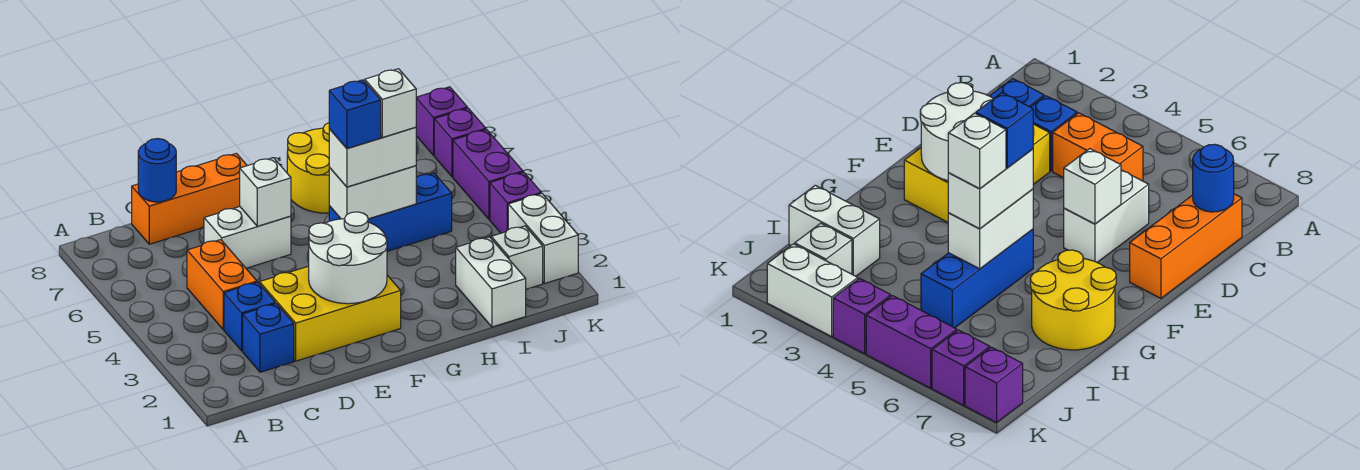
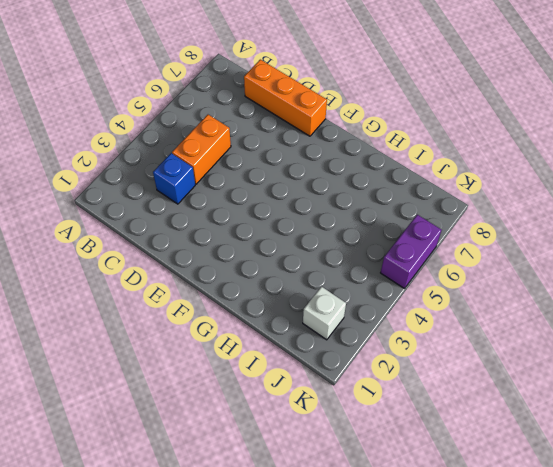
none -> blue brick C2 level 1
none -> yellow brick D2:F3 level 1
none -> white brick D6:E6 level 1

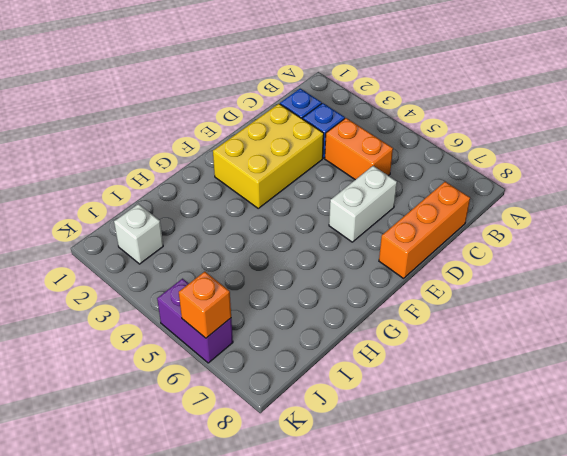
orange brick K6 level 2 -> none
none -> blue brick G5:I5 level 1
none -> yellow round brick G7:H8 level 1
none -> white brick I1:I2 level 1

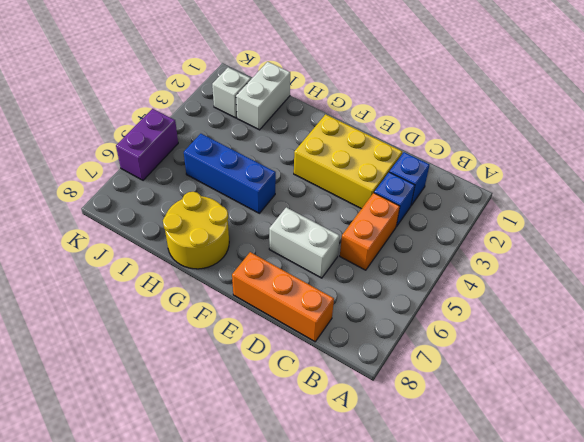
none -> white brick K2:K3 level 1
none -> purple brick K4 level 1
none -> purple brick K7 level 1

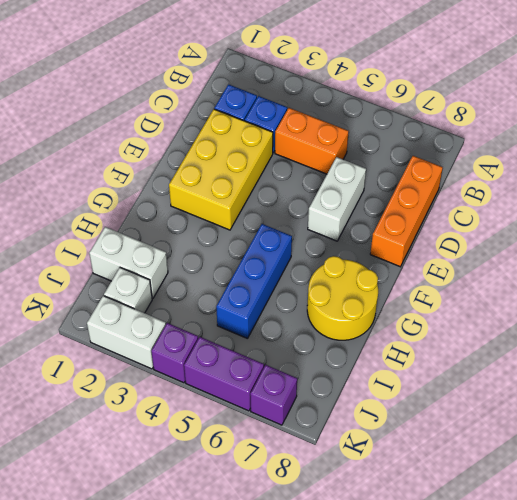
none -> purple brick K8 level 1
none -> blue round brick C8 level 2
none -> white round brick E2:F3 level 2

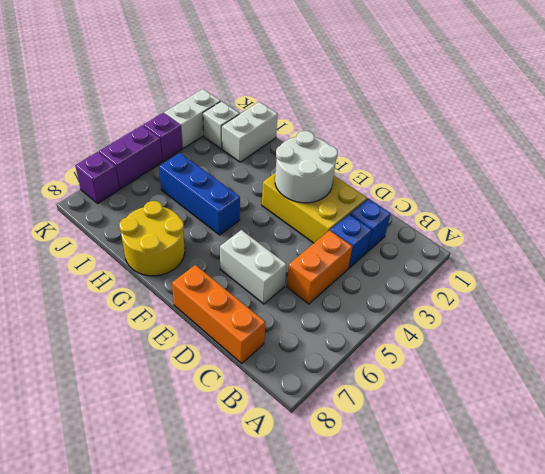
none -> purple brick K8 level 1
none -> blue round brick C8 level 2
none -> white brick E6 level 2

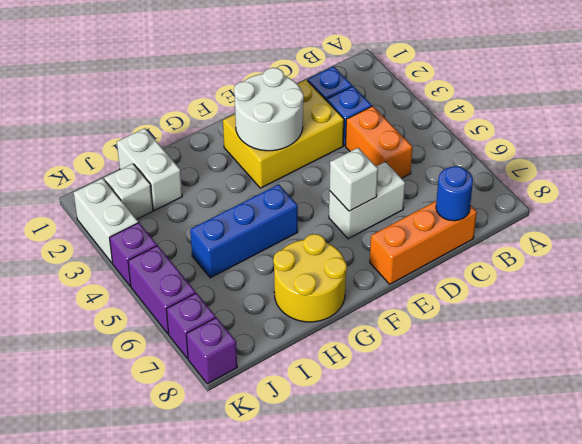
none -> white brick G5:H5 level 2
none -> white brick G5:H5 level 3
none -> blue brick G5 level 4

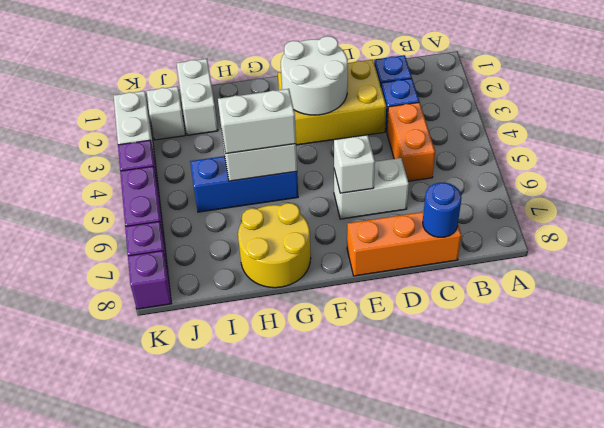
none -> blue brick G5 level 4
none -> white brick H5 level 4

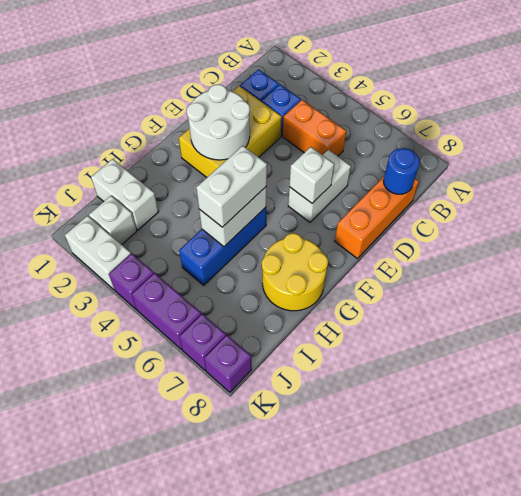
none -> blue brick G5 level 4
none -> white brick H5 level 4

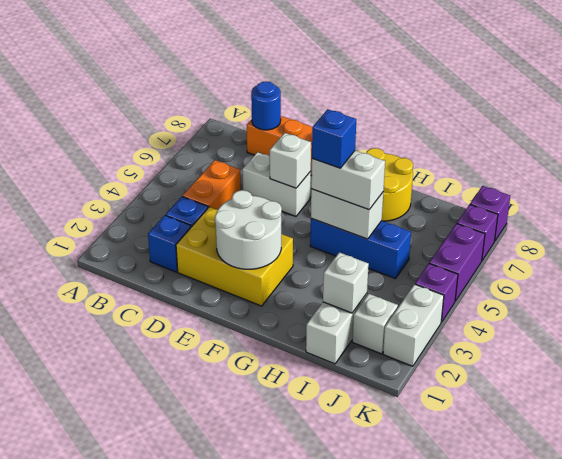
white brick I2 level 2 -> white brick H5 level 4

